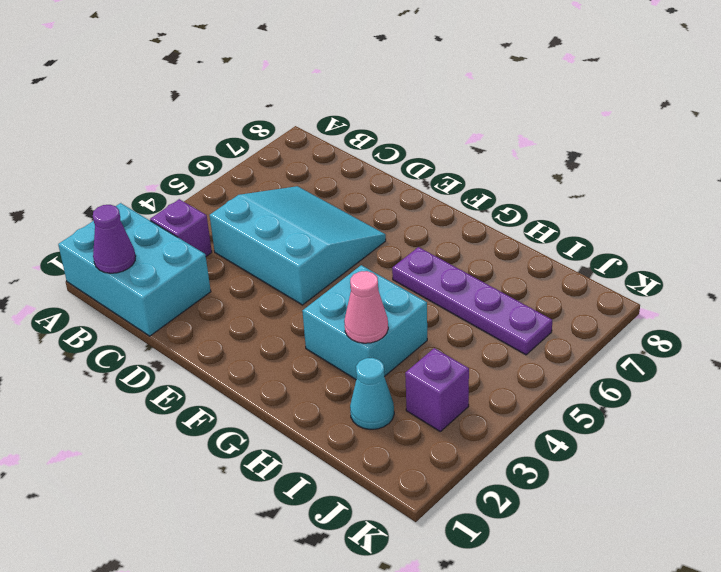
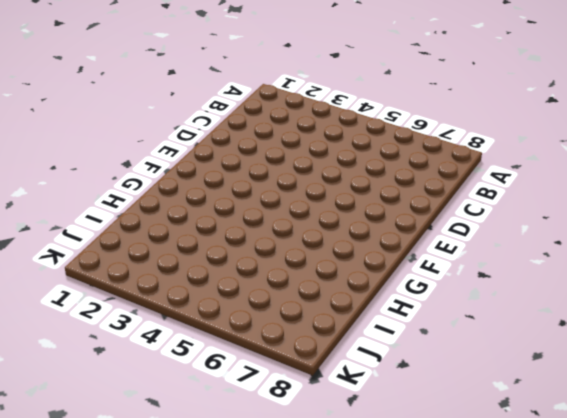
none -> cyan brick A1:C2 level 1
none -> purple brick B3 level 1

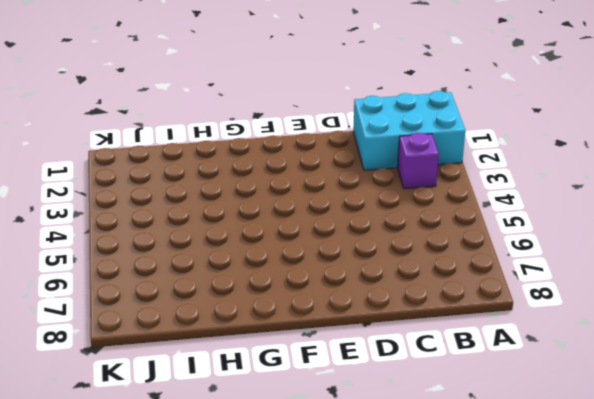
none -> cyan slope C4:E6 level 1 top 4
none -> cyan brick G3:H4 level 1

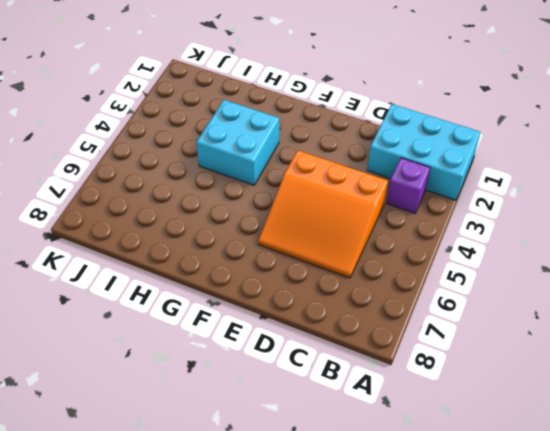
orange slope C4:E6 level 1 top 4 -> cyan slope C4:E6 level 1 top 4
none -> purple plate G6:J6 level 1
none -> cyan cone I2 level 1

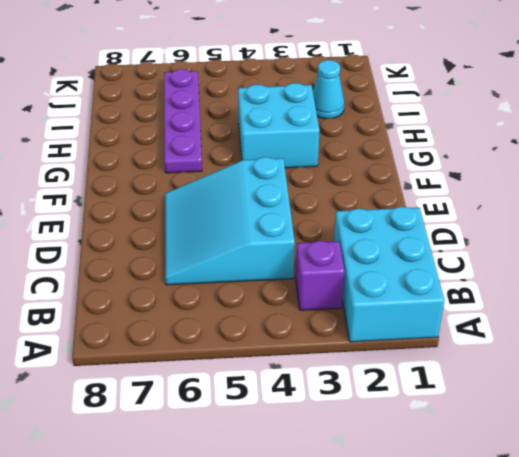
none -> purple brick J3 level 1
none -> purple cone B1 level 2

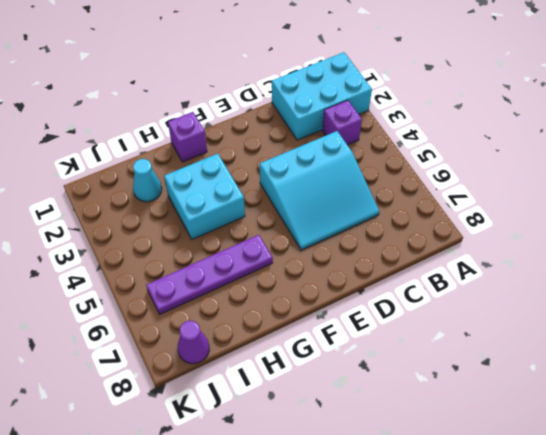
purple brick G1 level 1 -> purple brick J3 level 1
purple cone J8 level 1 -> purple cone B1 level 2
none -> pink cone H3 level 2

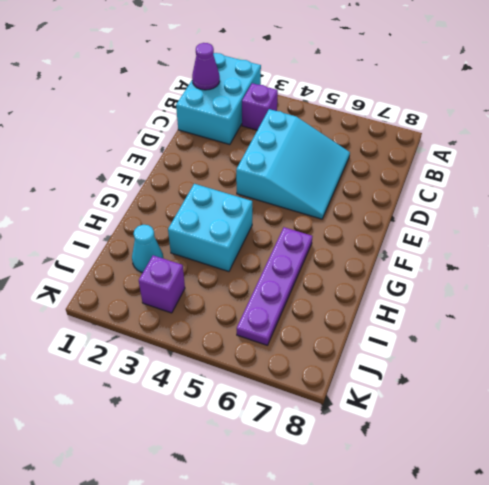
none -> pink cone H3 level 2

